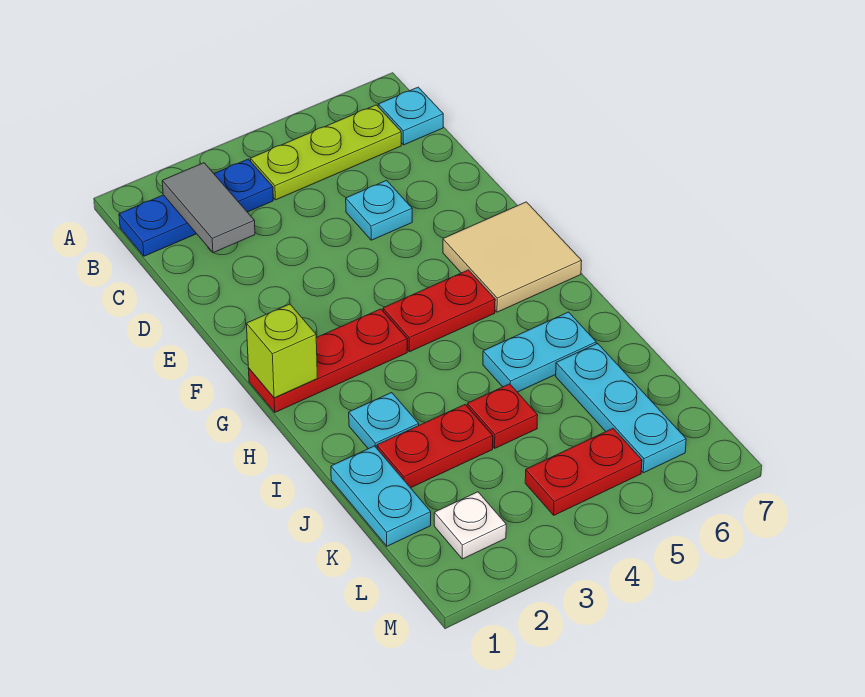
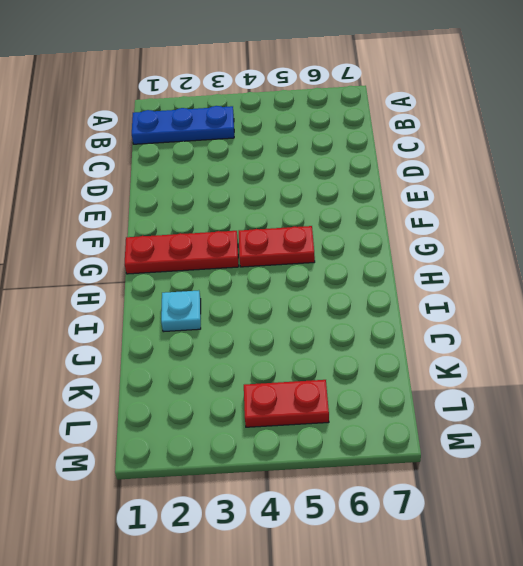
none -> lime plate B4:B6 level 1
none -> cyan plate B7 level 1
none -> cyan plate D5 level 1

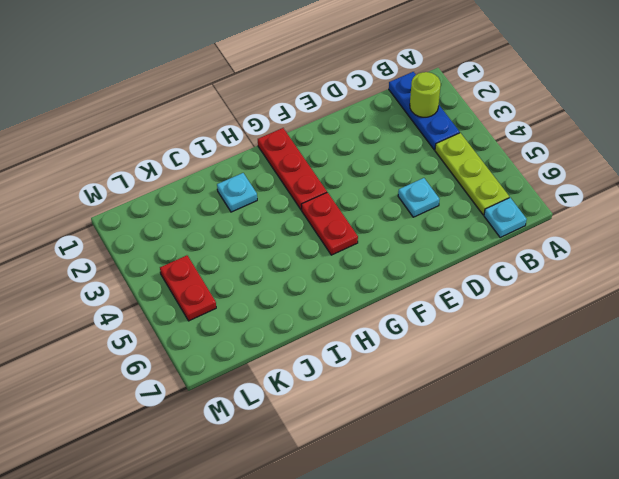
lime round brick B2 level 2 -> grey tile B2:C2 level 2
none -> tan tile F6:G7 level 1
none -> cyan plate I5:I6 level 1
none -> cyan plate J1:K1 level 1

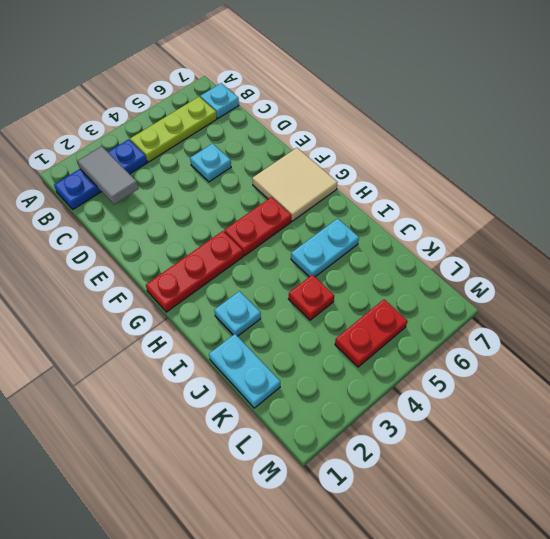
none -> red plate J2:J3 level 1
none -> cyan plate J6:L6 level 1
none -> white plate L2 level 1

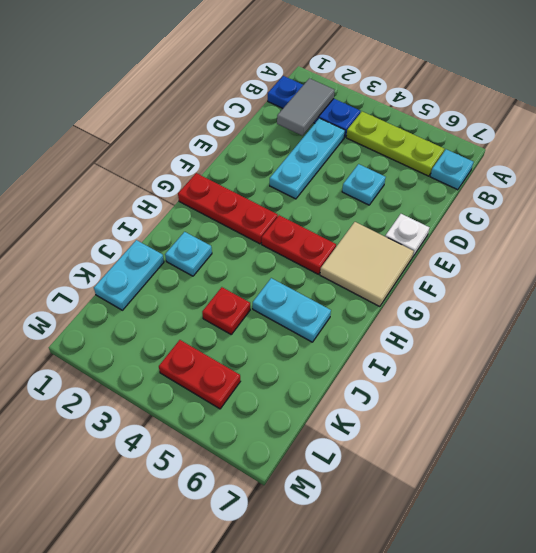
cyan plate C3:E3 level 1 -> cyan plate J6:L6 level 1
white plate E7 level 1 -> white plate L2 level 1
none -> red plate J2:J3 level 1
none -> lime brick G1 level 2

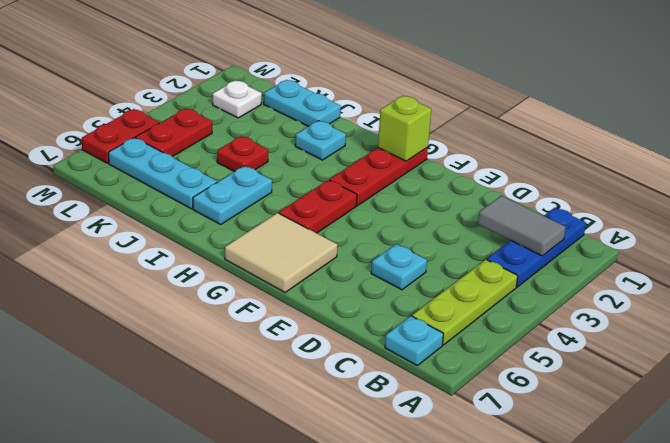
red plate M5:M6 level 1 -> red plate J2:J3 level 1

